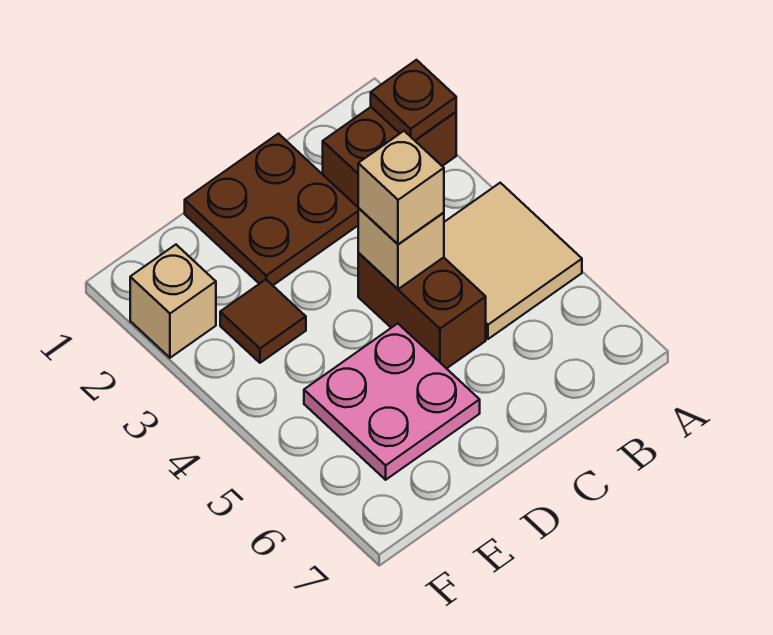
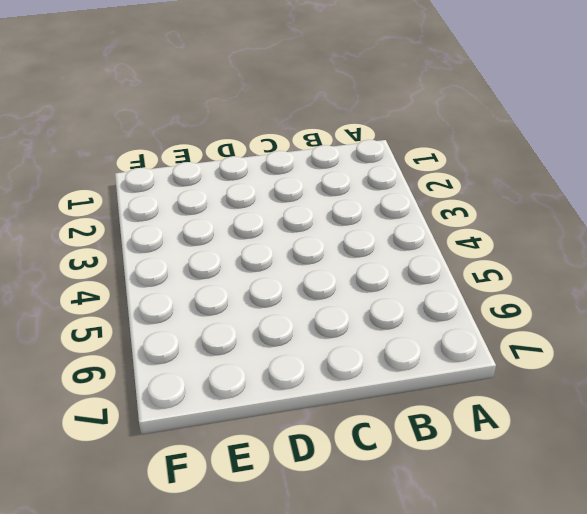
none -> brown brick A2:B2 level 1
none -> tan tile A4:B5 level 1

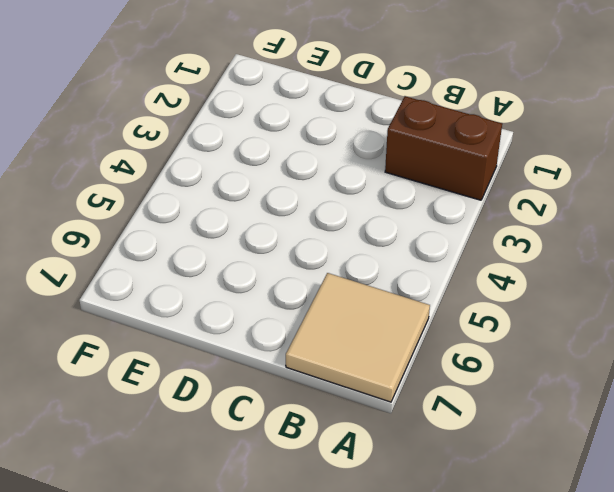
tan tile A6:B7 level 1 -> tan tile A4:B5 level 1
none -> brown plate C1:D2 level 1
none -> brown brick C4:C5 level 1

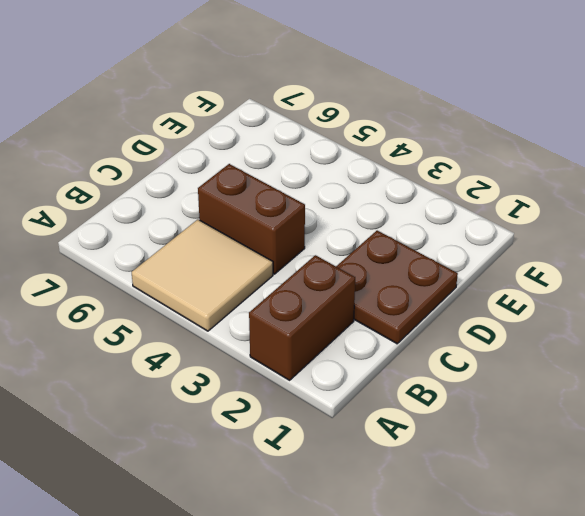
none -> pink plate D5:E6 level 1
none -> brown tile E3 level 1

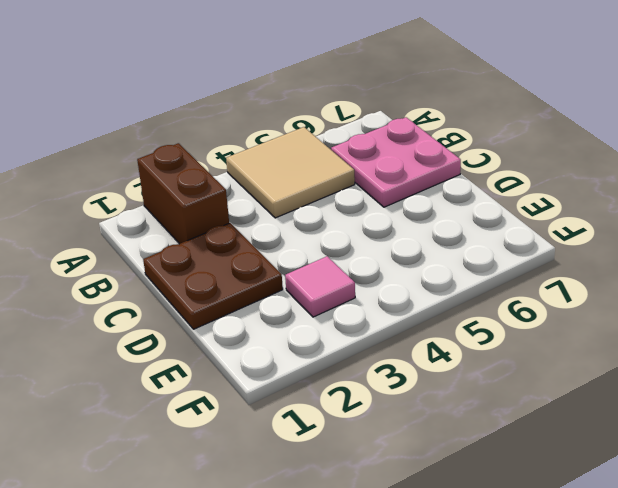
pink plate B6:C7 level 1 -> pink plate D5:E6 level 1
pink tile E3 level 1 -> brown tile E3 level 1
none -> brown brick C4:C5 level 1
none -> tan brick F2 level 1

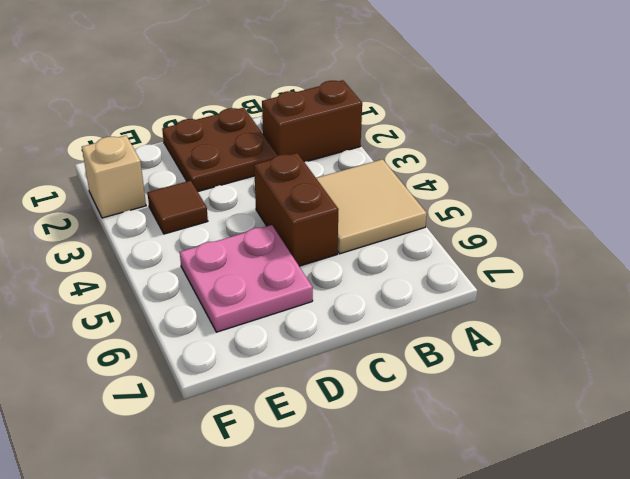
none -> brown plate A2 level 2
none -> tan brick C4 level 2

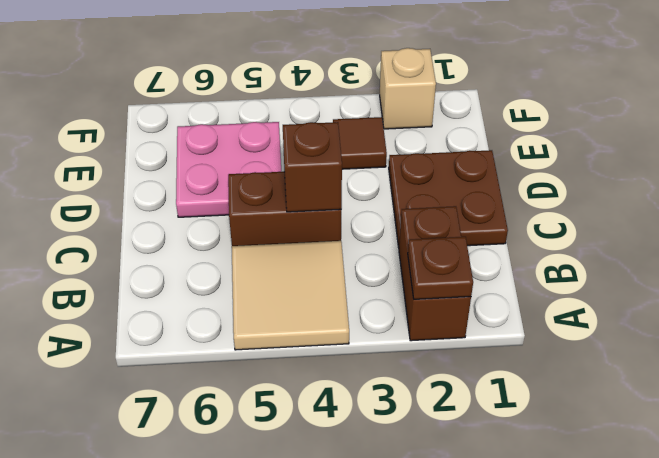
brown brick C4 level 2 -> tan brick C4 level 2
none -> tan brick C4 level 3

